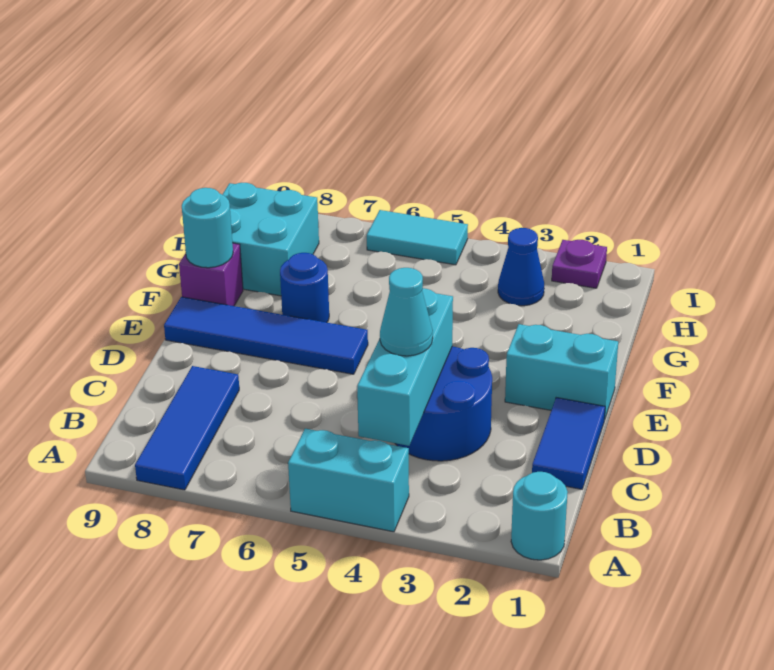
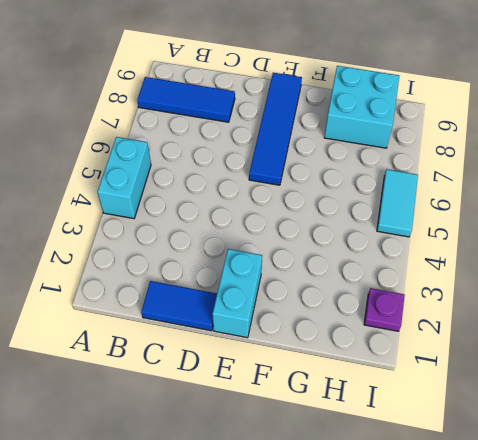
none -> cyan round brick A1 level 1
none -> blue round brick C3:D4 level 1
none -> blue round brick F7 level 1

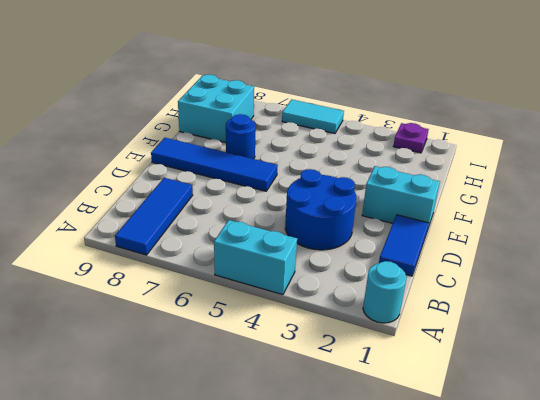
none -> purple brick F9 level 1
none -> blue cone H3 level 1
none -> cyan brick B4:D4 level 2

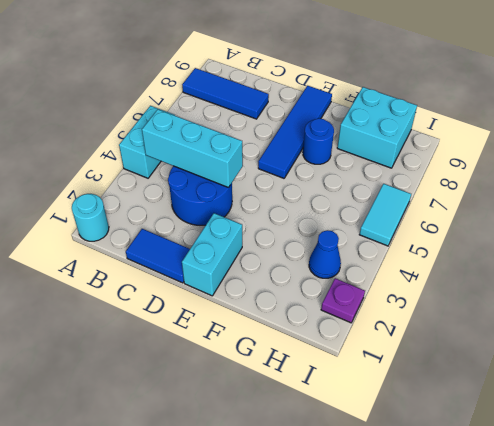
none -> purple brick F9 level 1
none -> cyan round brick F9 level 2
none -> cyan cone C4 level 3

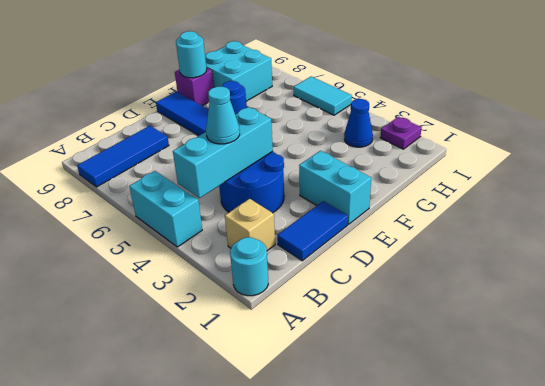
tan brick B2 level 1 -> none

